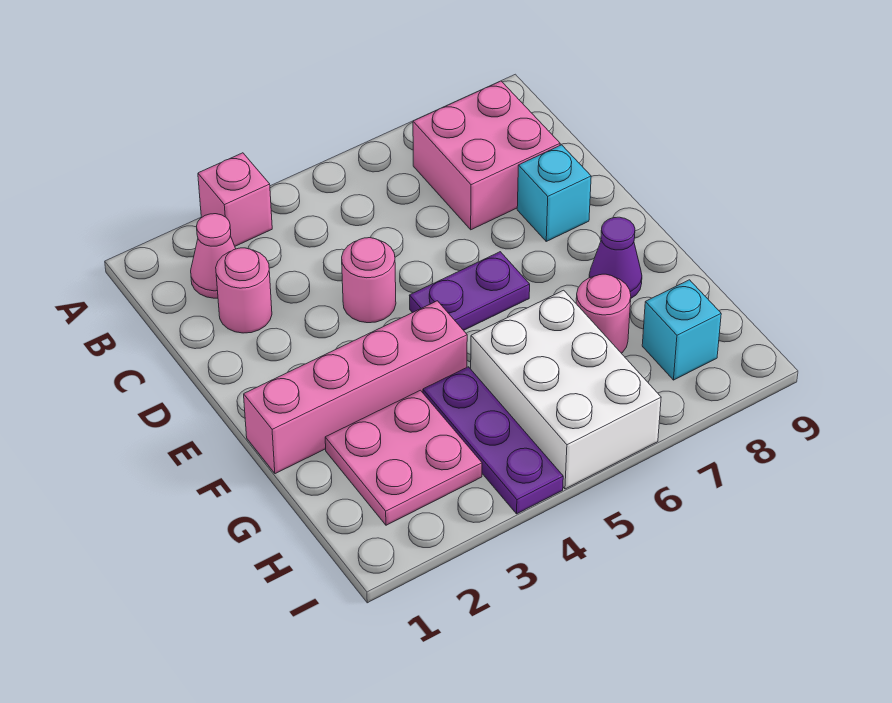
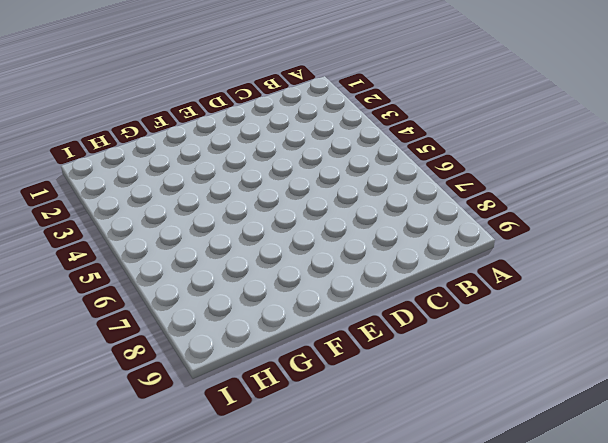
none -> pink brick A3 level 1
none -> pink cone B2 level 1
none -> pink brick B7:C8 level 1

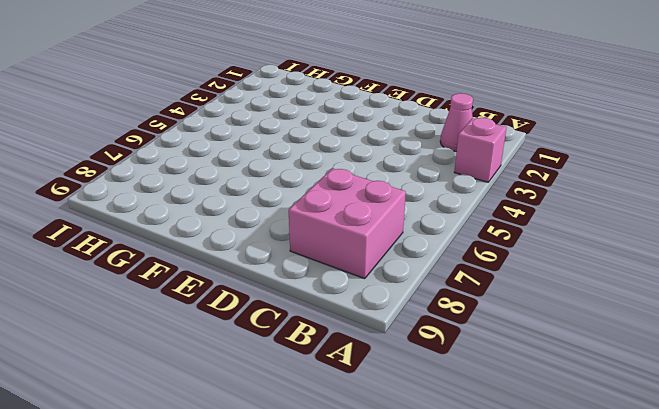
none -> pink round brick C2 level 1
none -> pink round brick D4 level 1
none -> cyan brick D8 level 1

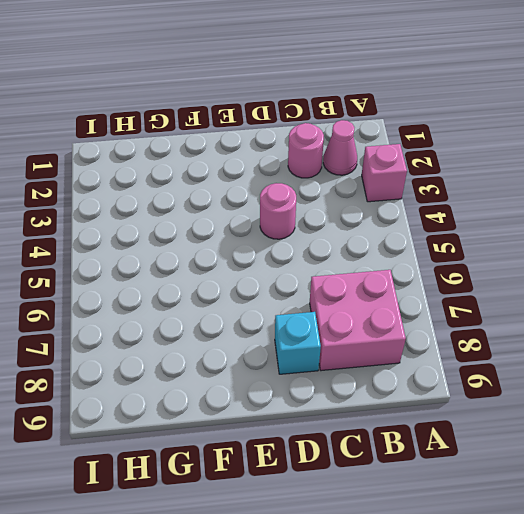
none -> purple plate E5:E6 level 1
none -> pink brick F1:F4 level 1
none -> purple cone F8 level 1

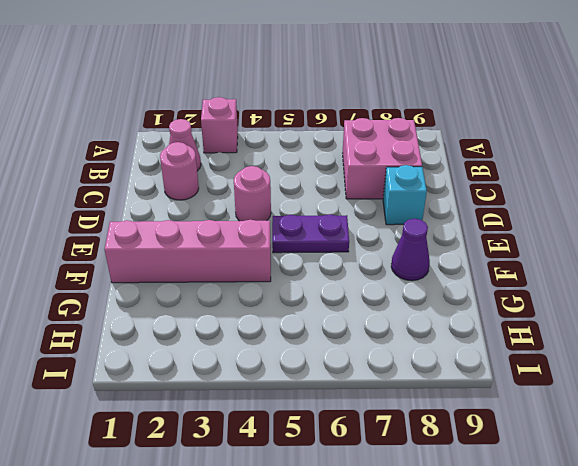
none -> pink plate G2:H3 level 1
none -> purple plate G4:I4 level 1
none -> white brick G5:I6 level 1

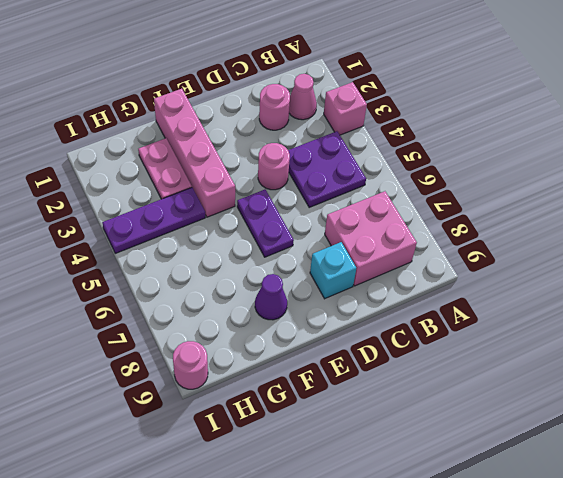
purple plate B4:C5 level 1 -> none
pink plate G2:G3 level 1 -> pink plate G2:H3 level 1
pink round brick I9 level 1 -> pink round brick G7 level 1
none -> white brick G5:I6 level 1
none -> cyan brick H8 level 1

